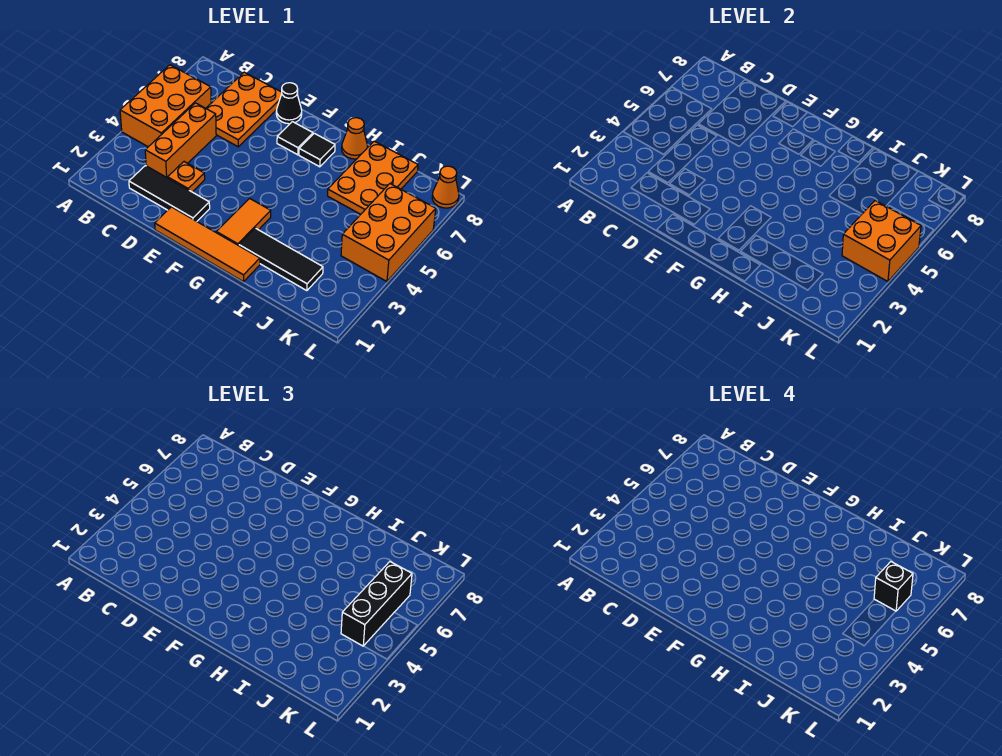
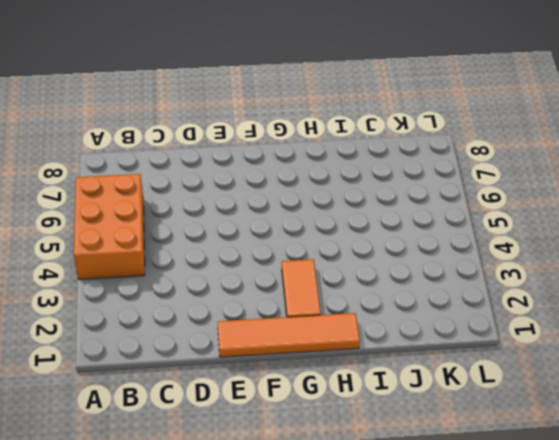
none -> black tile C2:E2 level 1
none -> orange brick C3:C5 level 1
none -> orange plate C6:D8 level 1

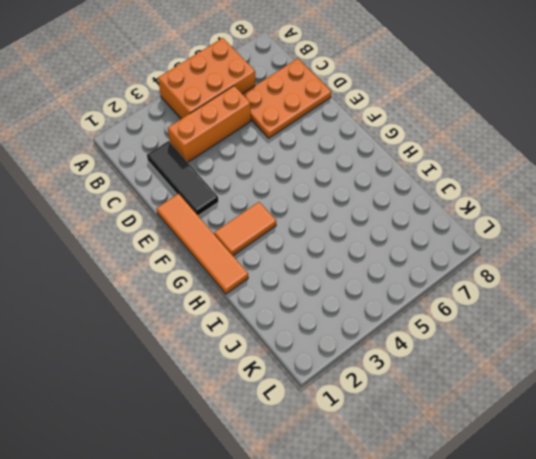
none -> orange plate D3 level 1
none -> black cone E8 level 1
none -> black tile F7 level 1

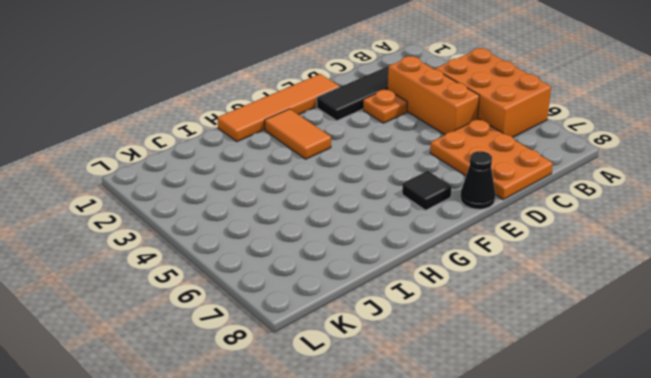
none -> black tile G7 level 1
none -> black tile H2:J2 level 1
none -> orange cone H8 level 1

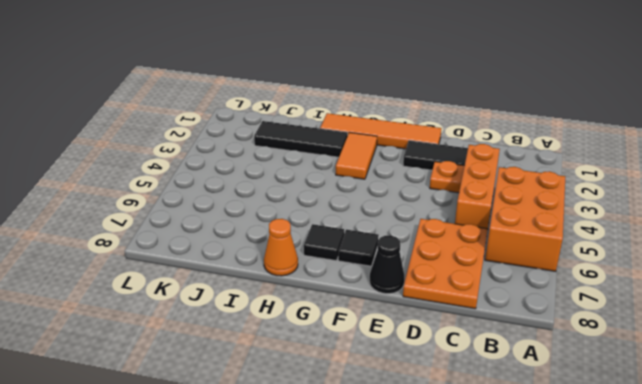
none -> orange plate I6:J8 level 1
none -> orange brick K4:L6 level 1
none -> orange cone L8 level 1

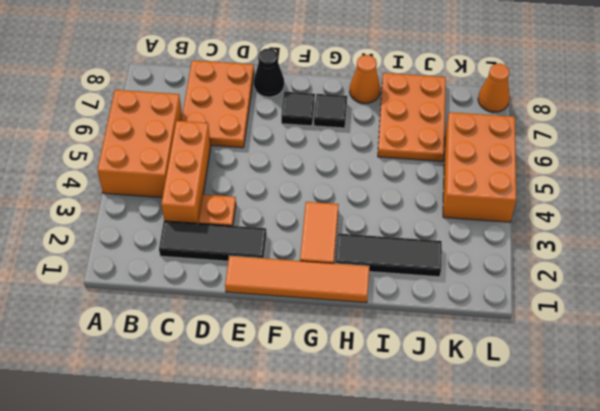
none -> orange brick K4:L5 level 2
none -> black brick K4:K6 level 3
none -> black brick K6 level 4

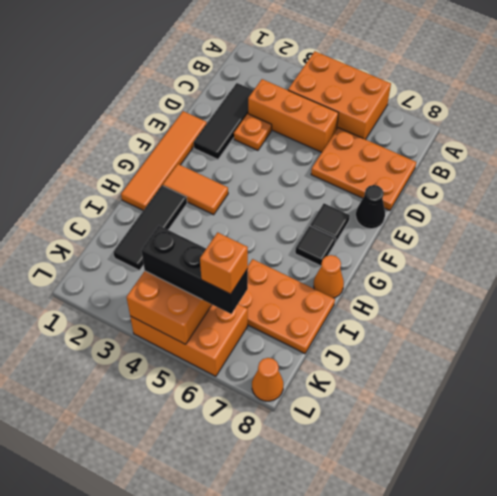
orange brick K6 level 4 -> black brick K6 level 4

